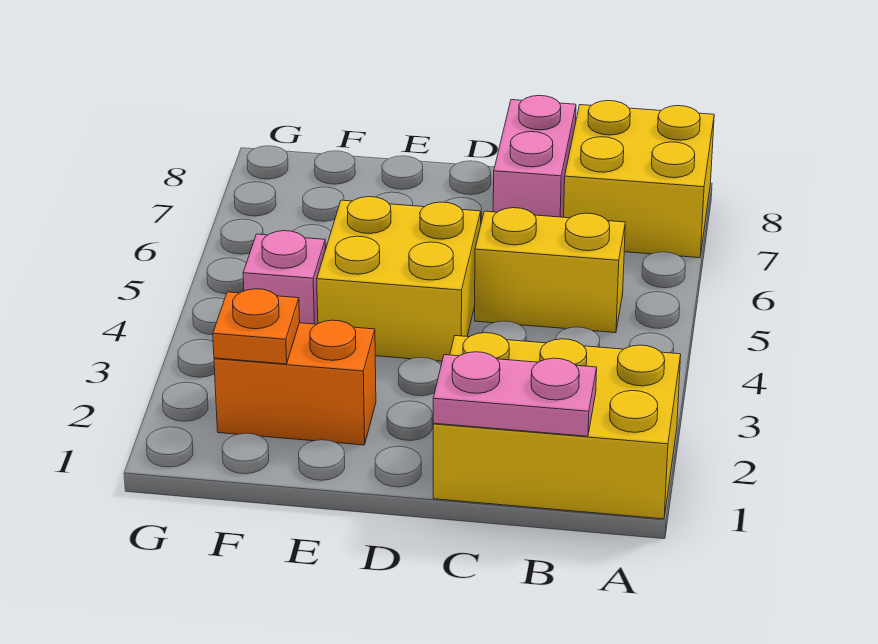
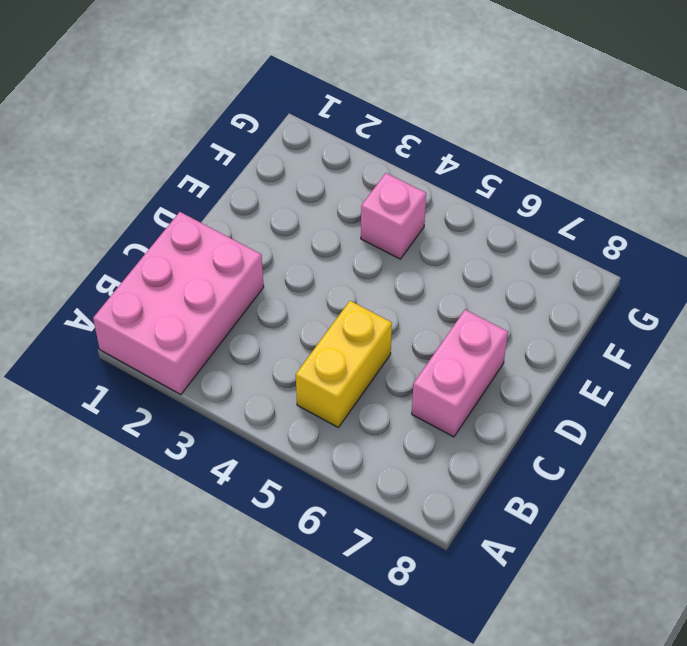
pink brick A1:C2 level 1 -> yellow brick A1:C2 level 1
pink brick C7:D7 level 1 -> pink brick C7:C8 level 1
none -> yellow brick A7:B8 level 1
none -> yellow brick D4:E5 level 1

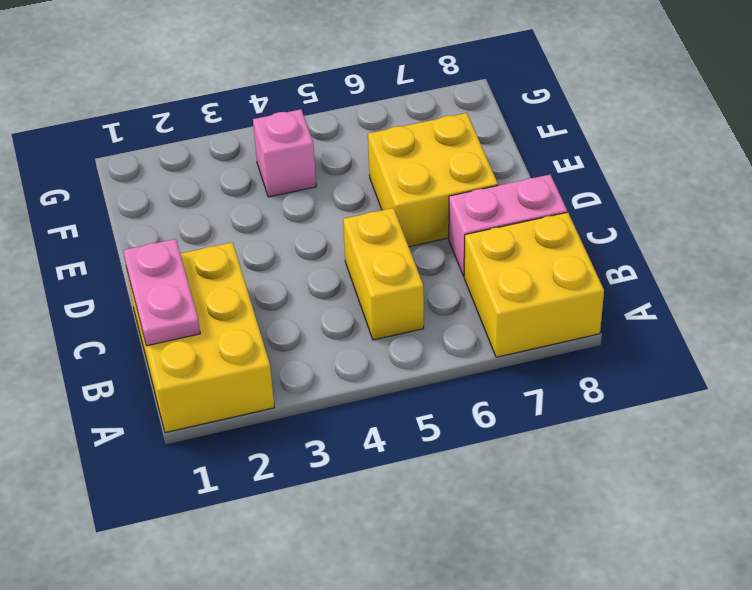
yellow brick D6:E7 level 1 -> yellow brick D4:E5 level 1
none -> orange brick E2:F2 level 1
none -> orange plate F2 level 2

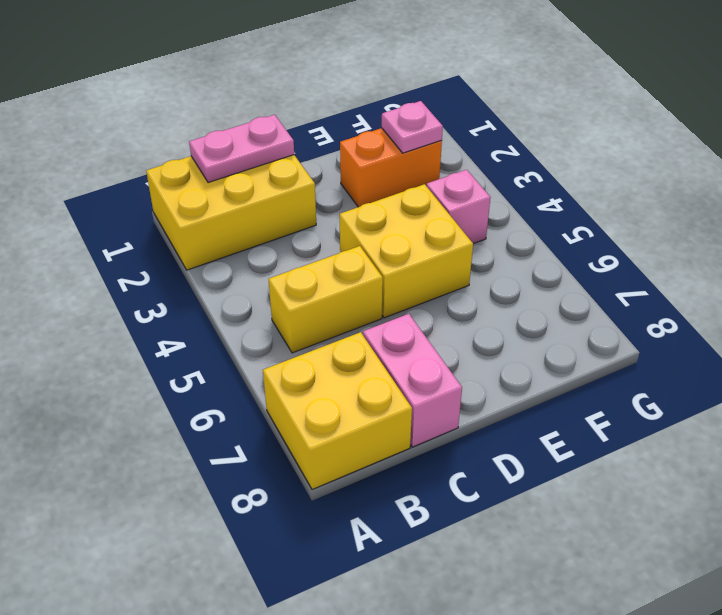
pink plate F2 level 2 -> orange plate F2 level 2

